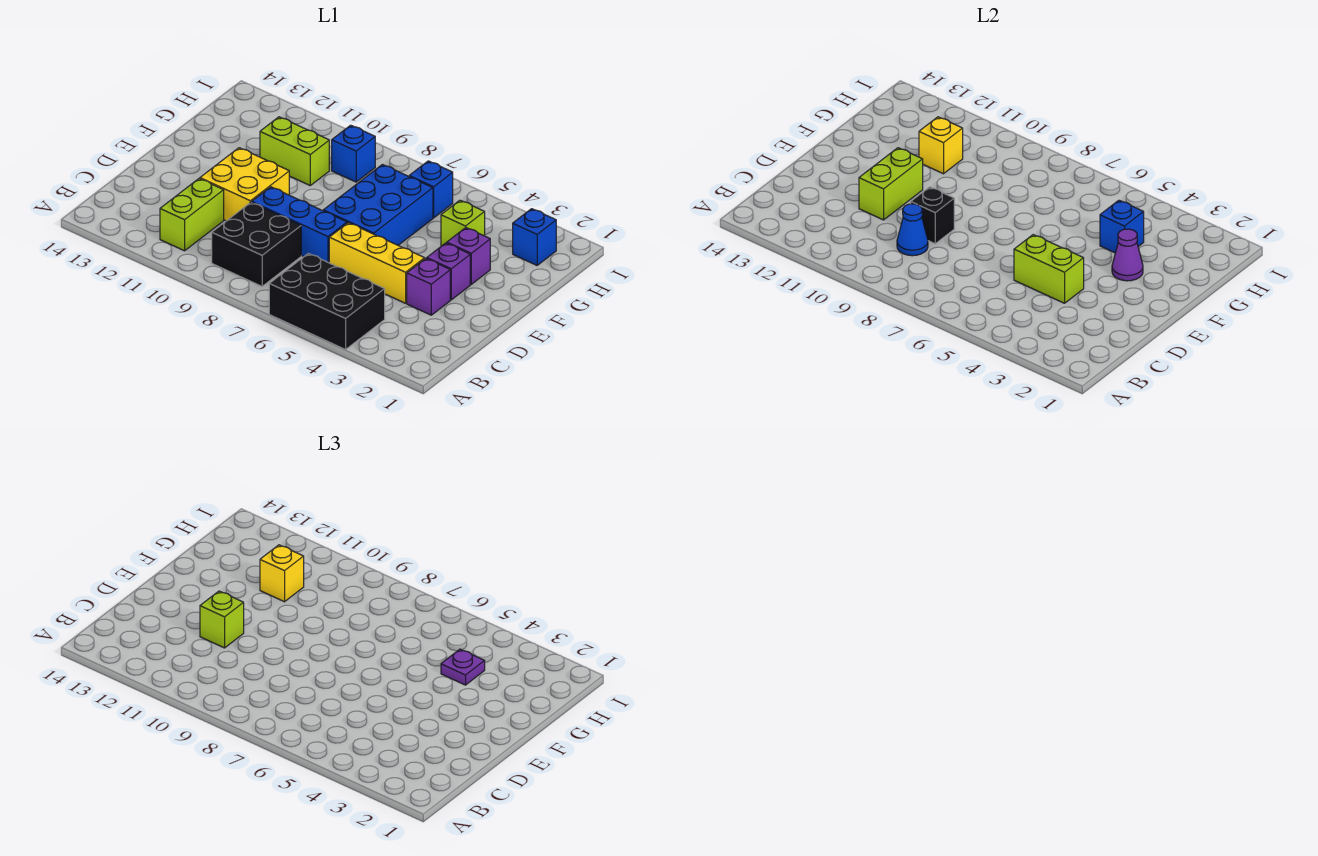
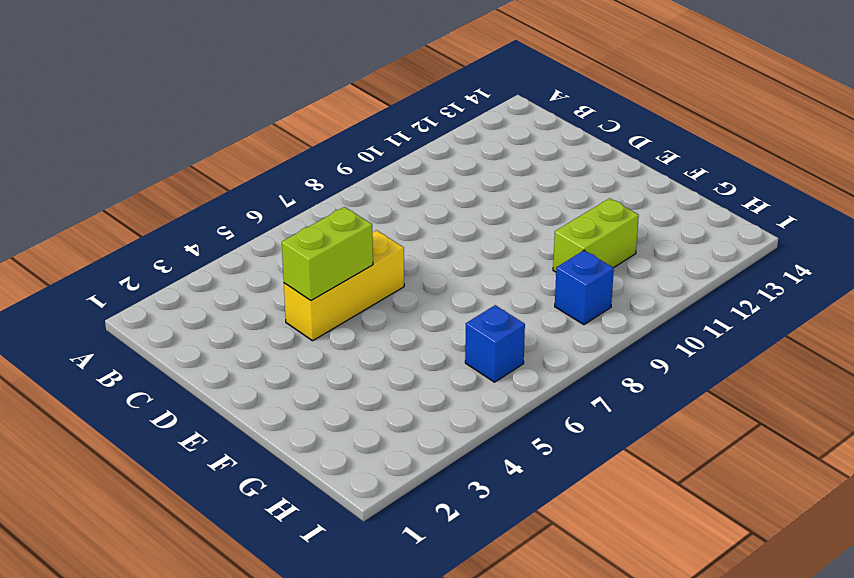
none -> black brick A4:B6 level 1
none -> black brick B8:C9 level 1
none -> lime brick B11:C11 level 1

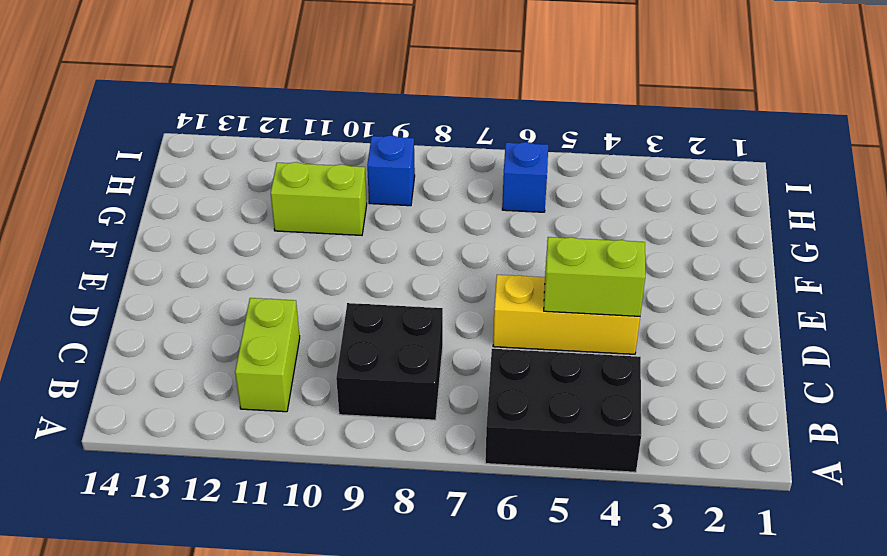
none -> purple brick D3 level 1
none -> blue brick D7:D9 level 1
none -> yellow brick D10:E11 level 1

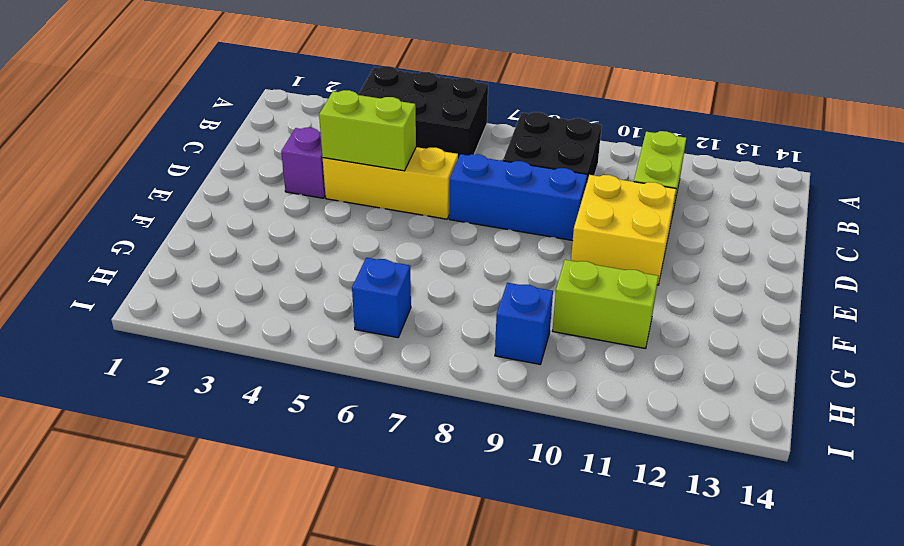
none -> purple brick E3 level 1
none -> blue brick E6:G7 level 1
none -> purple brick F3 level 1

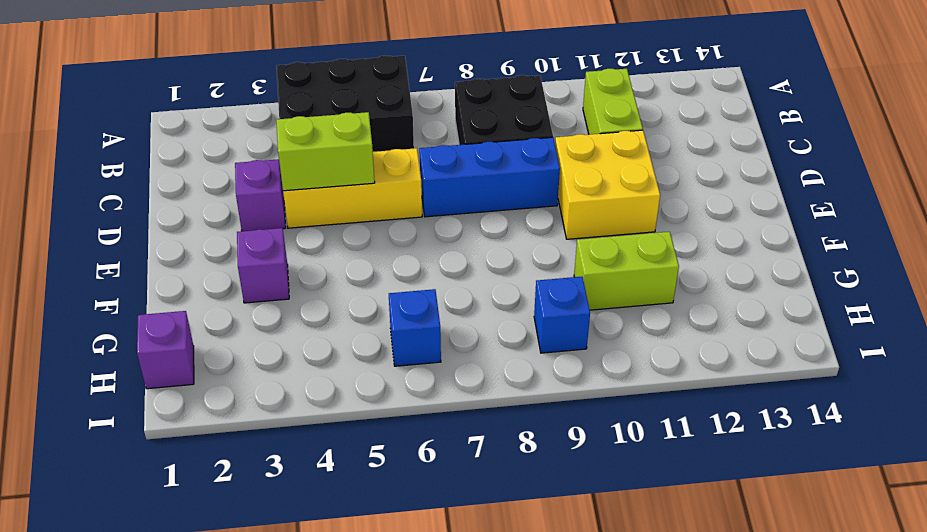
purple brick H1 level 1 -> purple brick E3 level 1
none -> blue brick E6:G7 level 1
none -> lime brick G4 level 1
none -> blue brick H2 level 1

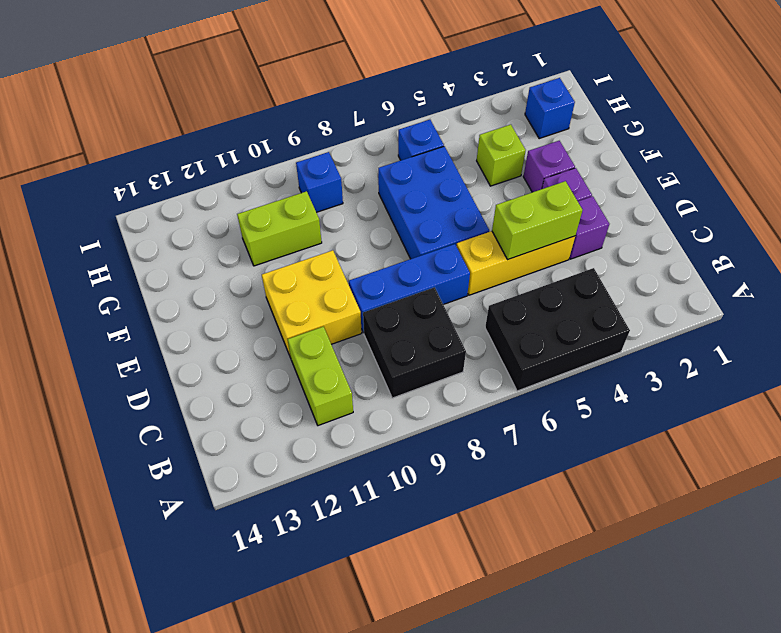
none -> blue cone C9 level 2
none -> black brick D9 level 2
none -> lime brick D11:E11 level 2

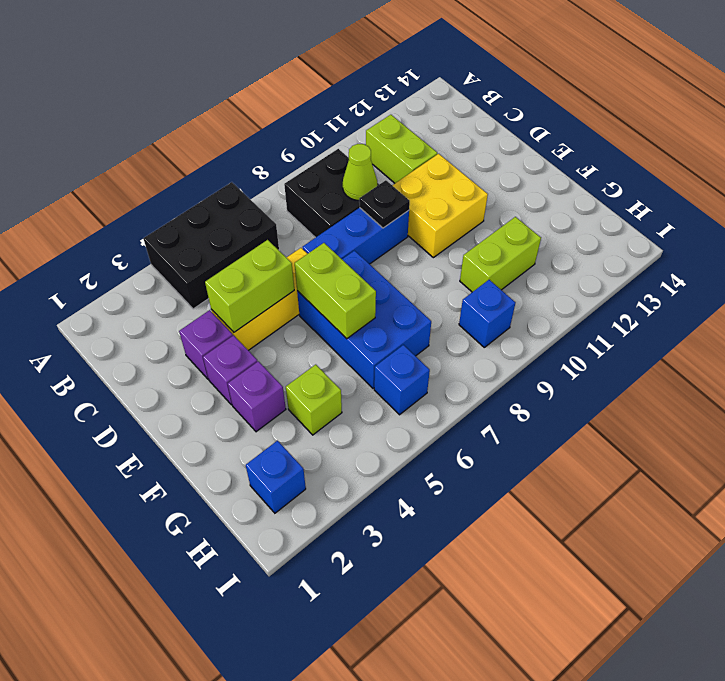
lime cone C9 level 2 -> blue cone C9 level 2
black plate D9 level 2 -> black brick D9 level 2
lime brick E6:F6 level 2 -> lime brick D11:E11 level 2
none -> purple cone F3 level 2
none -> blue brick G4 level 2
none -> yellow brick G11 level 2

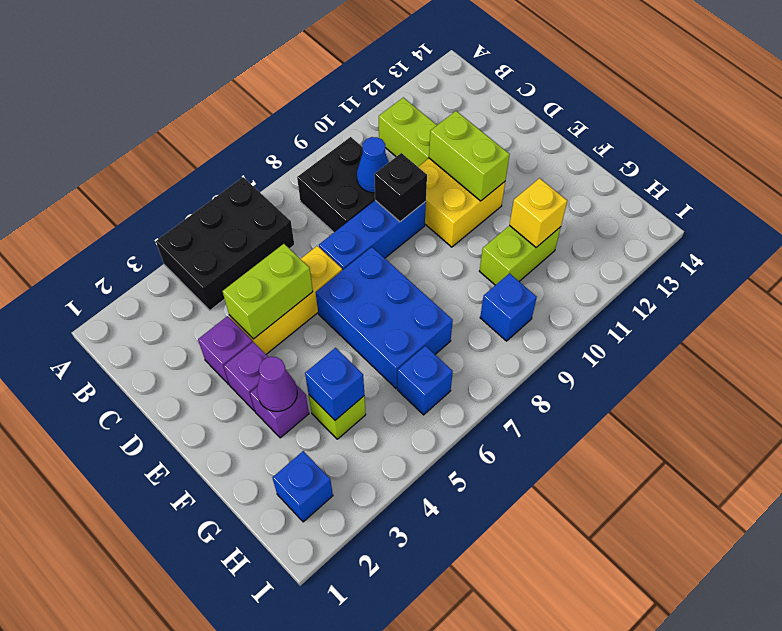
none -> lime brick D11 level 3
none -> purple plate G4 level 3
none -> yellow brick G11 level 3

